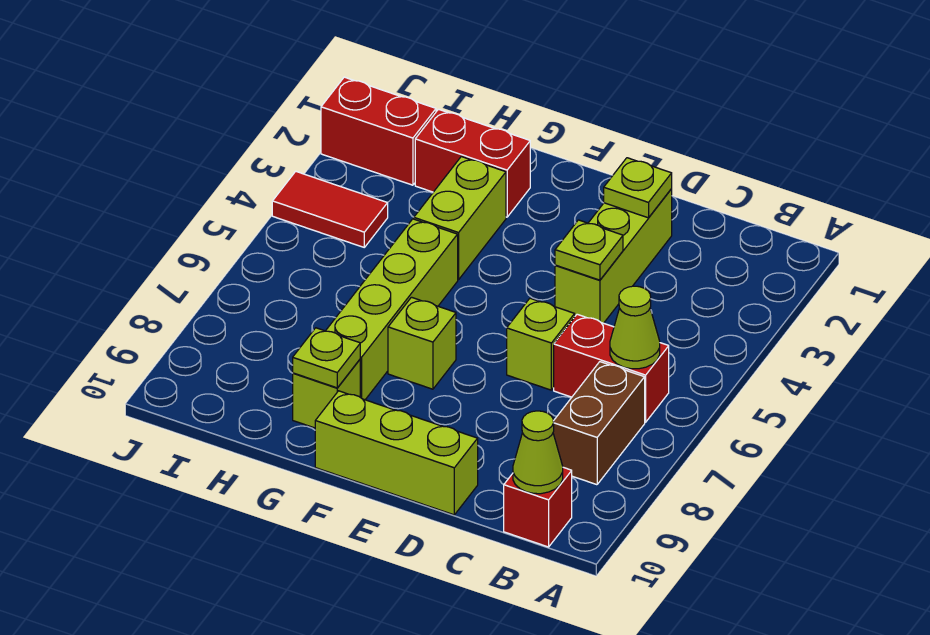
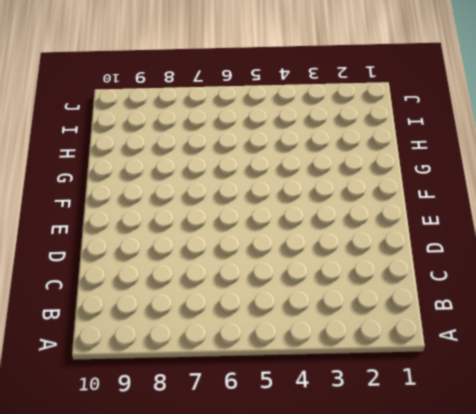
none -> red brick B6:C6 level 1
none -> brown brick B7:B8 level 1
none -> red brick B10 level 1

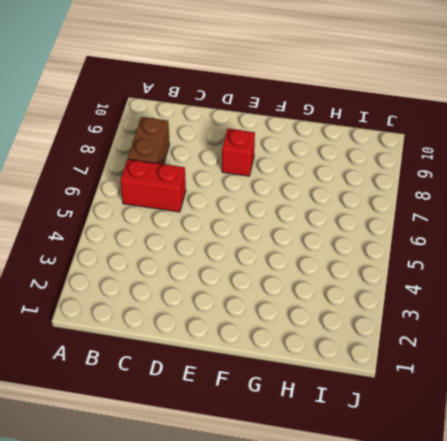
red brick E8 level 1 -> red brick B10 level 1
none -> lime brick D2:D4 level 1
none -> lime brick D6 level 1
none -> lime brick D10:F10 level 1

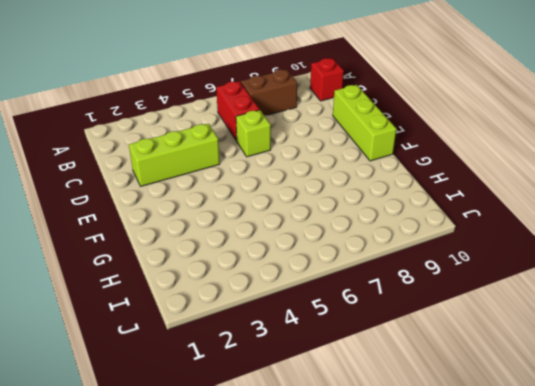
none -> lime brick F7 level 1
none -> red brick G2:H2 level 1
none -> lime brick G3:G4 level 1

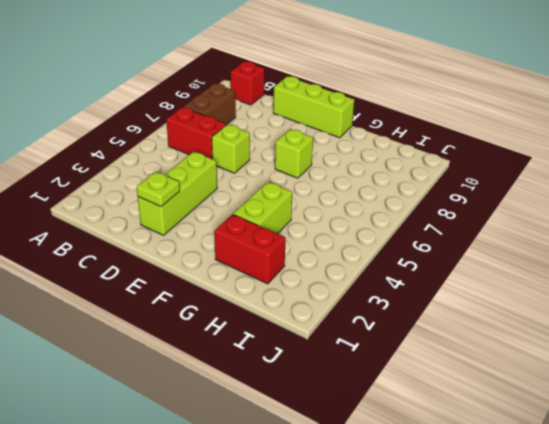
none -> lime brick G5:G8 level 1
none -> lime brick G9 level 1
none -> red brick I2:J2 level 1

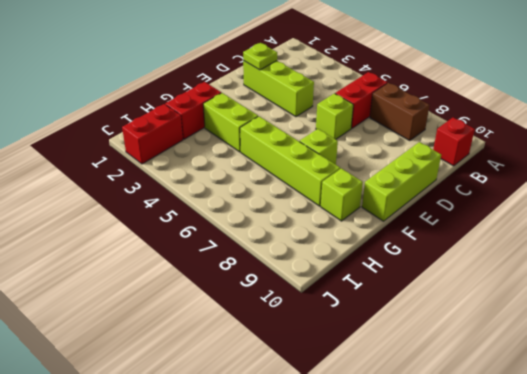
none -> red tile I4:J4 level 1
none -> lime cone B6 level 2
none -> lime cone B10 level 2

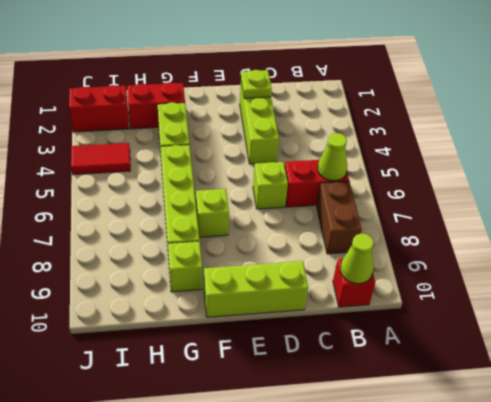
none -> lime plate D4 level 2
none -> lime plate G9 level 2

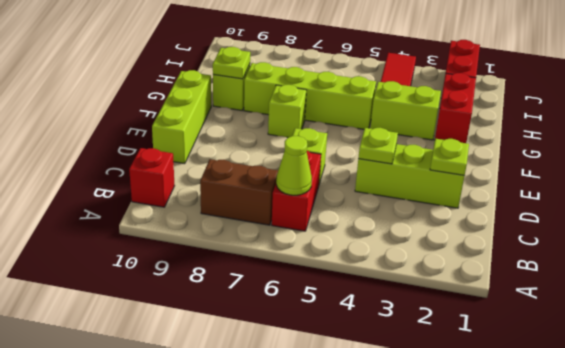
none -> lime cone B10 level 2

